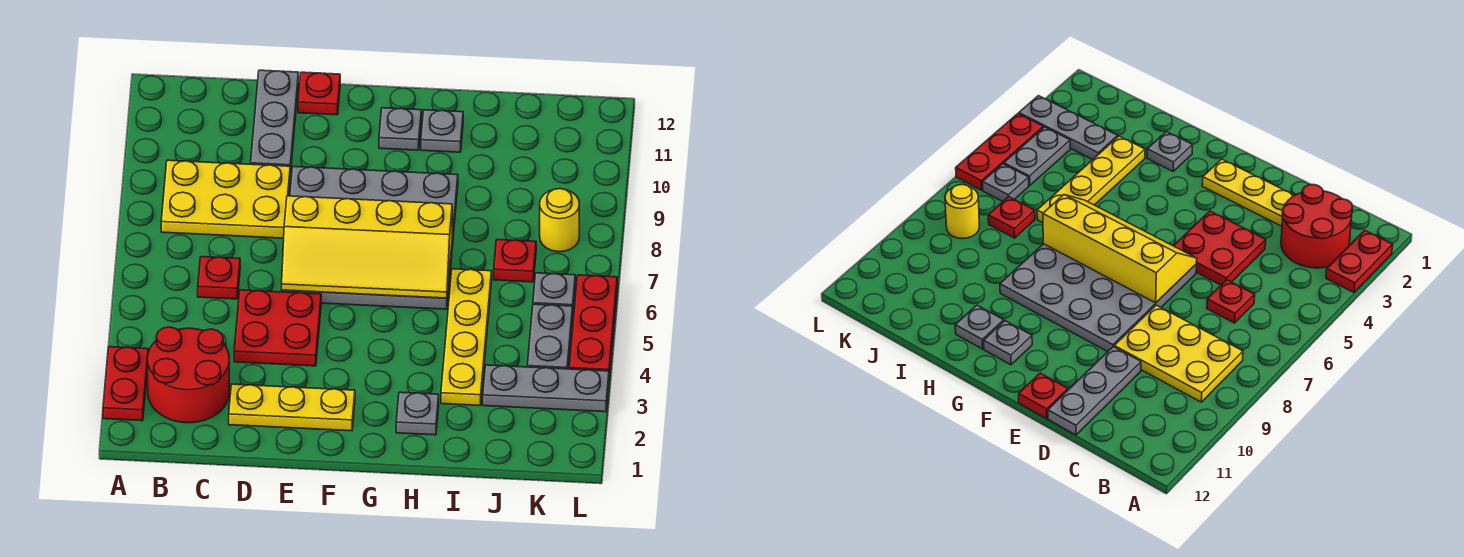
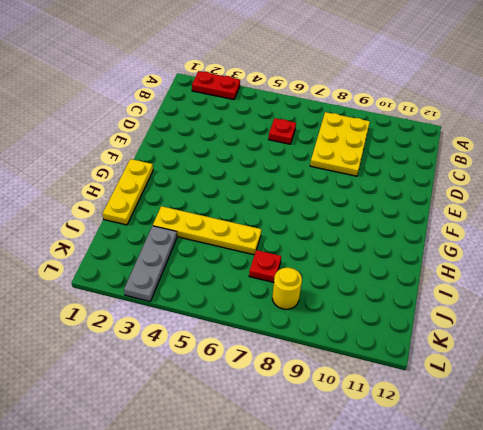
yellow plate G1:I1 level 1 -> yellow plate D2:F2 level 1
none -> red round brick B2:C3 level 1
none -> red plate D4:E5 level 1
none -> grey plate D10:D12 level 1

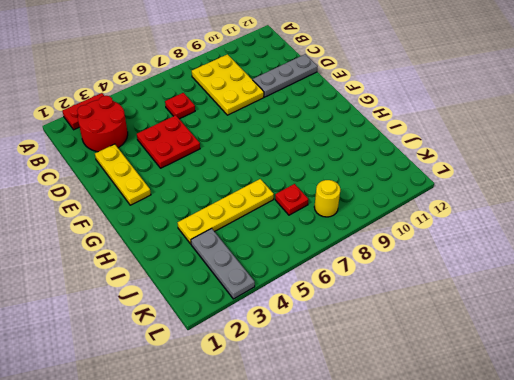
none -> grey plate E6:H9 level 1
none -> red plate E12 level 1
none -> grey plate G11 level 1

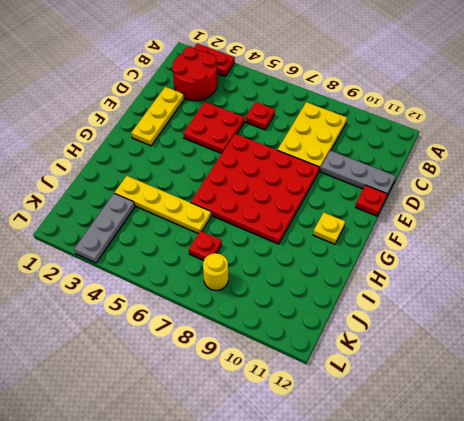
red plate E6:H9 level 1 -> grey plate E6:H9 level 1
yellow plate G11 level 1 -> grey plate G11 level 1
none -> grey plate H2 level 1
none -> grey plate H11 level 1
none -> grey plate K4:K5 level 1

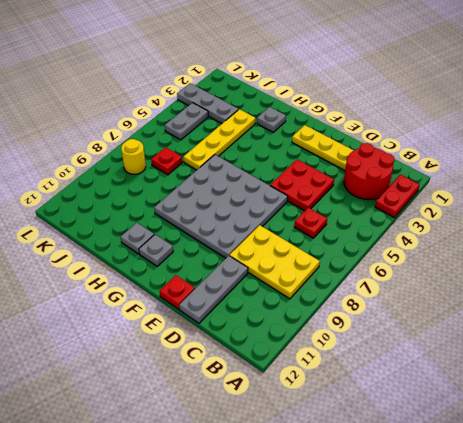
none -> grey plate K6 level 1
none -> red plate L4:L6 level 1
none -> yellow slope E6:H7 level 2 top 7

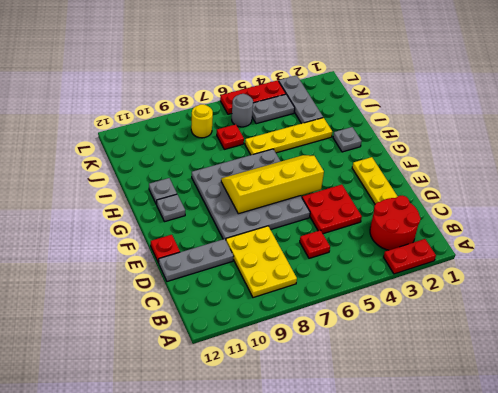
yellow slope F5:G8 level 2 top F -> yellow slope E6:H7 level 2 top 7
grey round brick K6 level 1 -> grey plate K6 level 1

